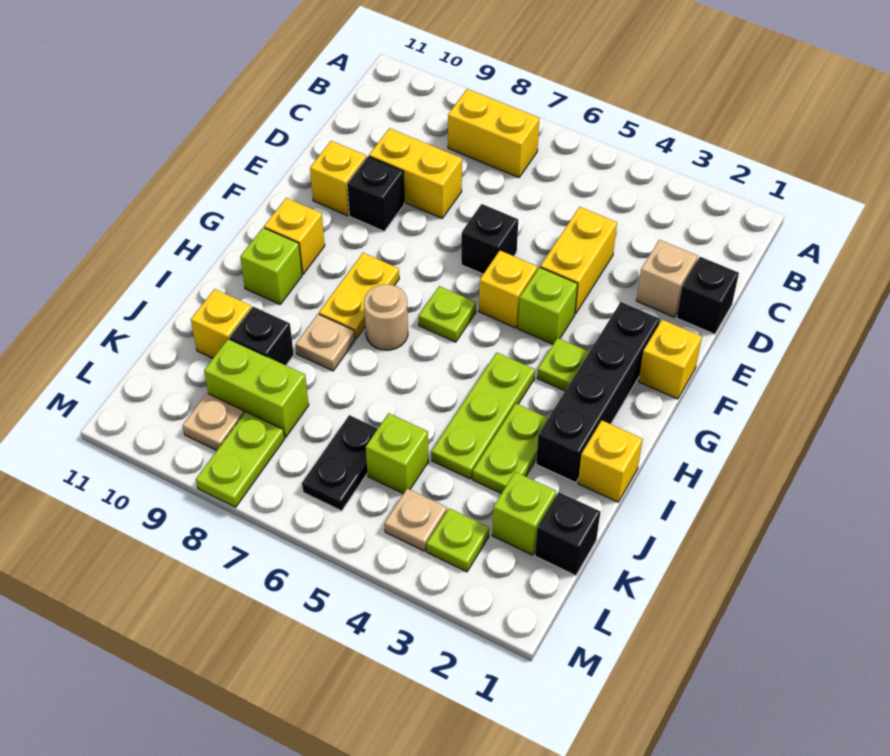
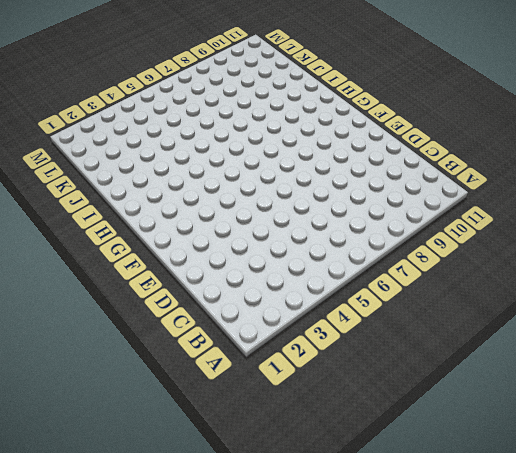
none -> yellow brick B7:B8 level 1
none -> black brick D1 level 1
none -> tan brick D2 level 1
none -> yellow brick D4:E4 level 1

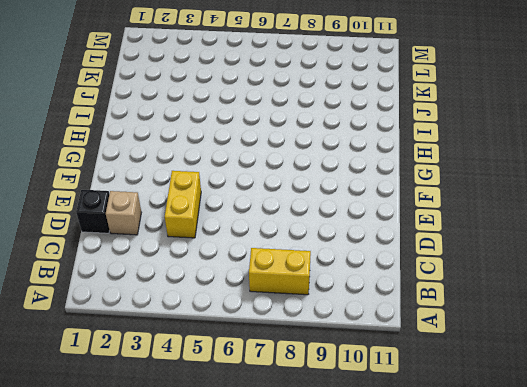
none -> yellow brick D8:D9 level 1
none -> black brick E6 level 1
none -> black brick E9 level 1
none -> yellow brick E10 level 1

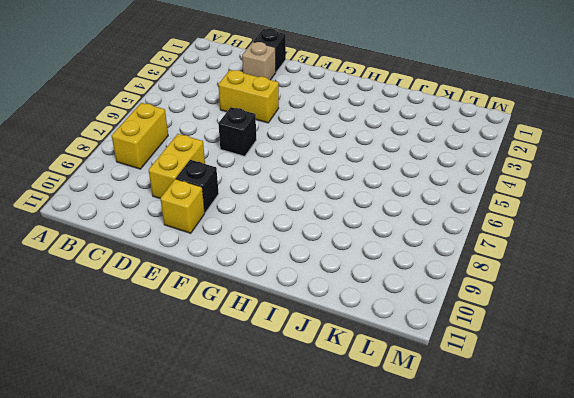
none -> yellow brick F1 level 1
none -> black brick F2:I2 level 1
none -> lime brick F4 level 1
none -> yellow brick F5 level 1

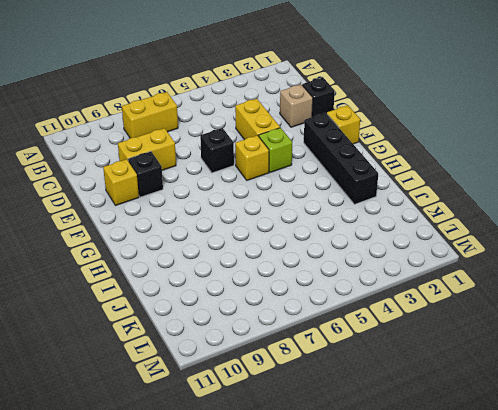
none -> lime plate G3 level 1
none -> lime plate G6 level 1
none -> yellow plate G8:H8 level 1
none -> yellow brick G10 level 1

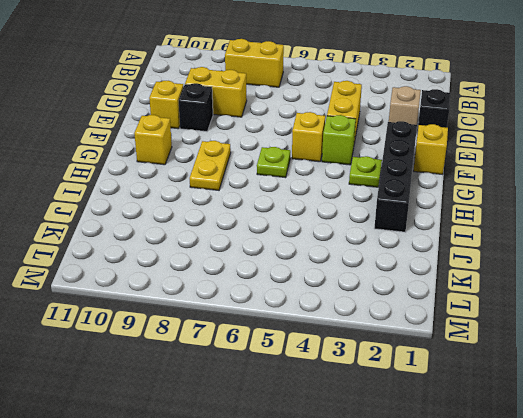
none -> black brick E6 level 1
none -> lime plate H4:J4 level 1
none -> tan round brick H7 level 1
none -> lime brick H10 level 1

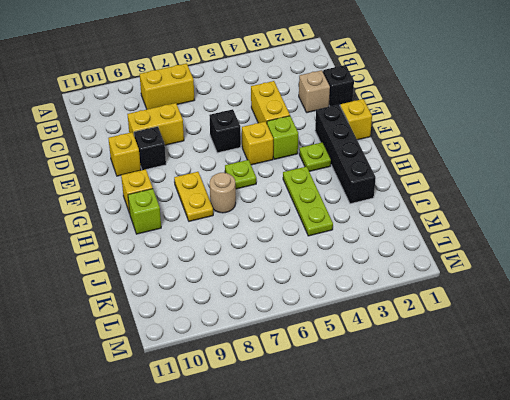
none -> yellow brick I1 level 1
none -> lime plate I3:J3 level 1
none -> tan plate I8 level 1
none -> black brick J9 level 1

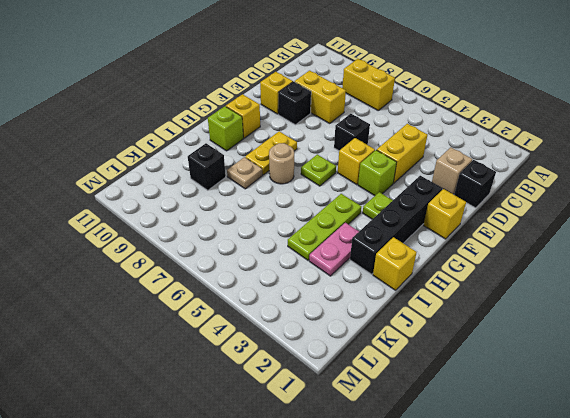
pink plate I3:J3 level 1 -> lime plate I3:J3 level 1
none -> yellow brick J10 level 1
none -> black brick K1 level 1
none -> lime brick K2 level 1
none -> lime brick K5 level 1

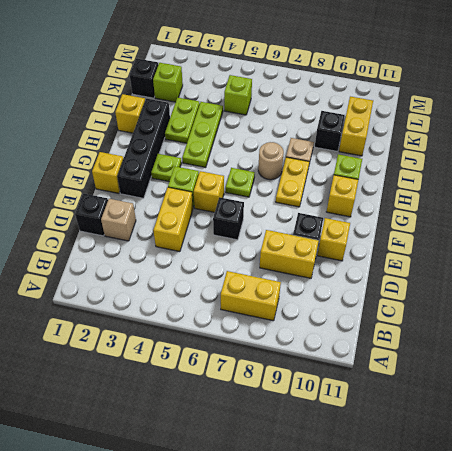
yellow brick J10:K10 level 1 -> yellow brick J10 level 1
none -> black plate K6:L6 level 1
none -> lime brick K8:K9 level 1
none -> lime plate L3 level 1
none -> tan plate L4 level 1

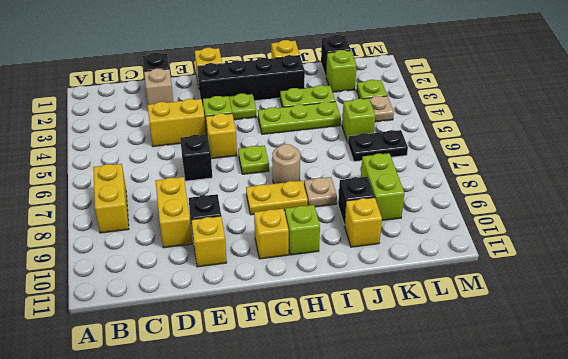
none -> lime plate L8:M8 level 1
none -> tan plate L9 level 1

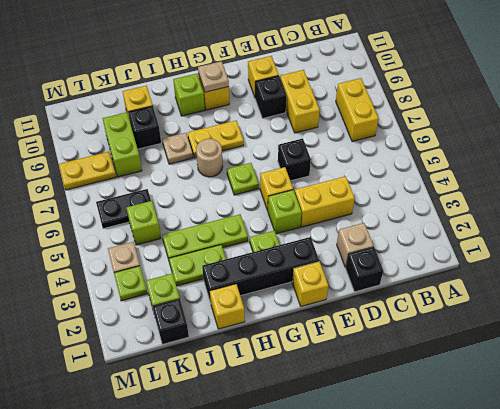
tan plate G10 level 2 -> tan plate L9 level 1
yellow plate L8:M8 level 1 -> lime plate L8:M8 level 1

